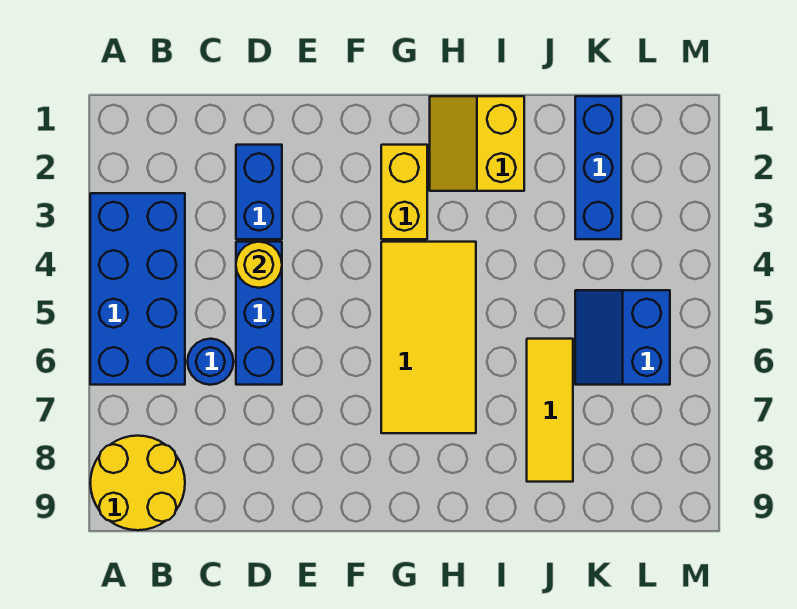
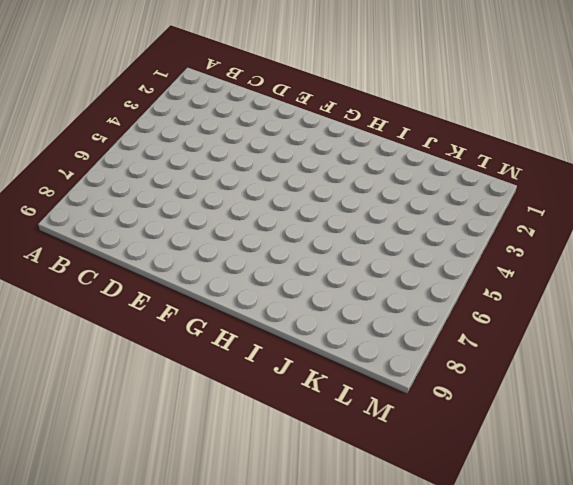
none -> blue brick A3:B6 level 1
none -> yellow round brick A8:B9 level 1
none -> blue round brick C6 level 1

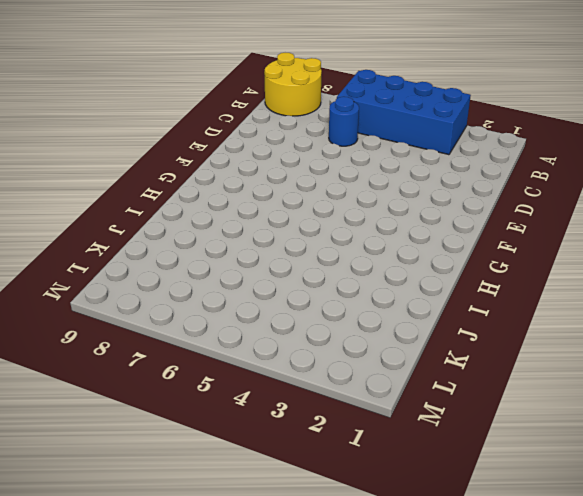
none -> blue brick D2:D3 level 1
none -> blue brick D4:D6 level 1
none -> yellow brick G2:G3 level 1

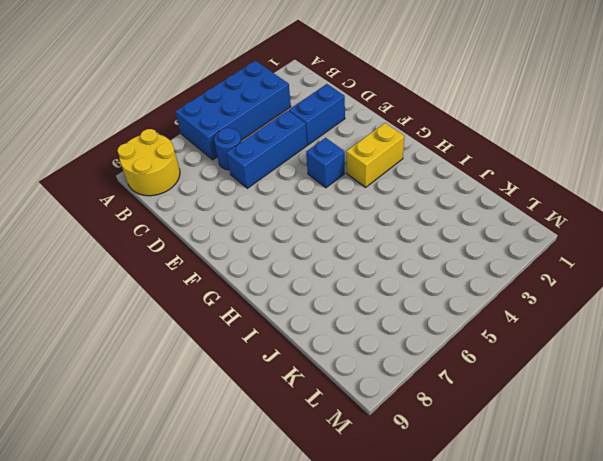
blue brick F4 level 1 -> none
none -> yellow tile G4:H7 level 1
none -> yellow slope H1:I2 level 1 top I
none -> yellow tile J6:J8 level 1

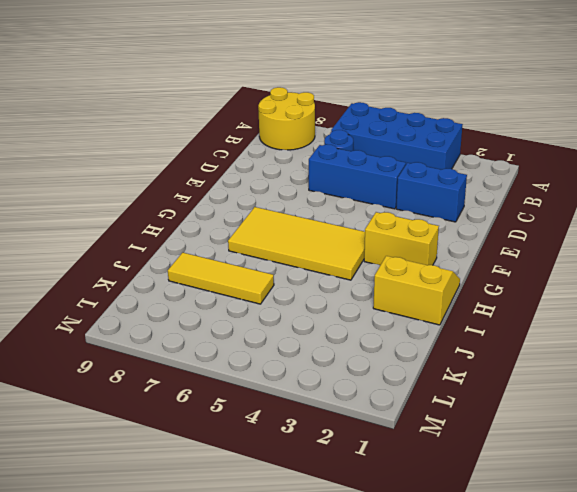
none -> blue brick K1:K3 level 1
none -> blue slope K5:L6 level 1 top L
none -> yellow round brick D4 level 2

